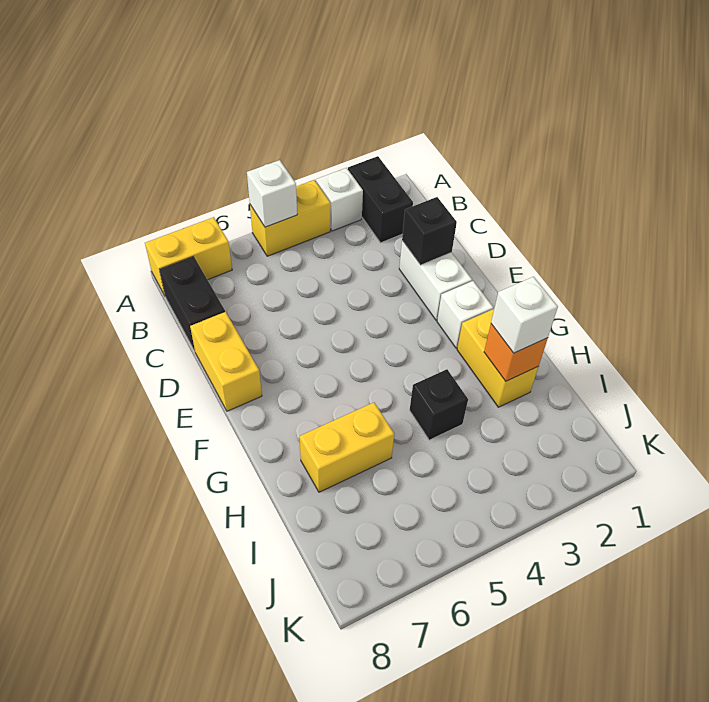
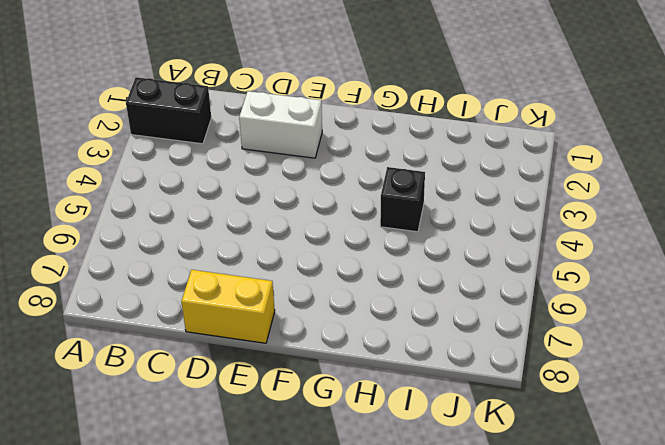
none -> white brick A3 level 1
none -> yellow brick A4:A5 level 1
none -> yellow brick A7:A8 level 1

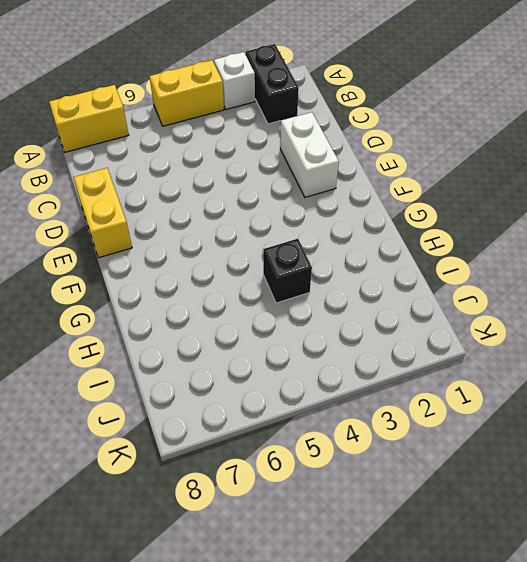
none -> black brick B8:C8 level 1
none -> white brick F2 level 1
none -> yellow brick G2:H2 level 1

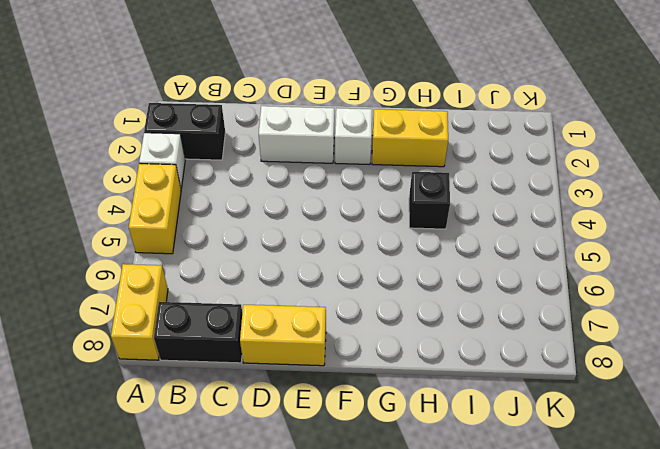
none -> yellow brick H6:H7 level 1
none -> white brick A5 level 2
none -> black brick D2 level 2

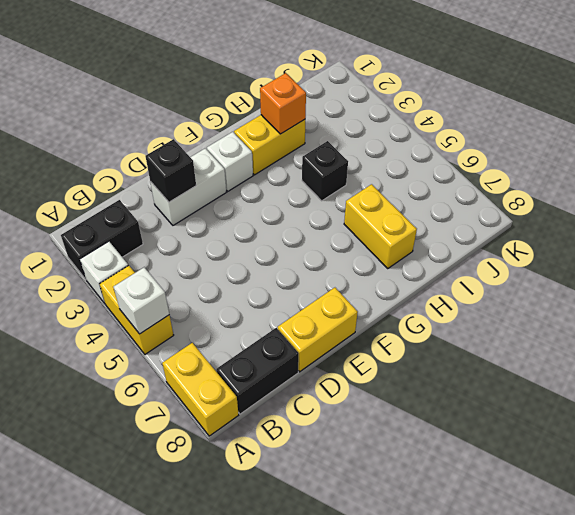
none -> white brick H2 level 3

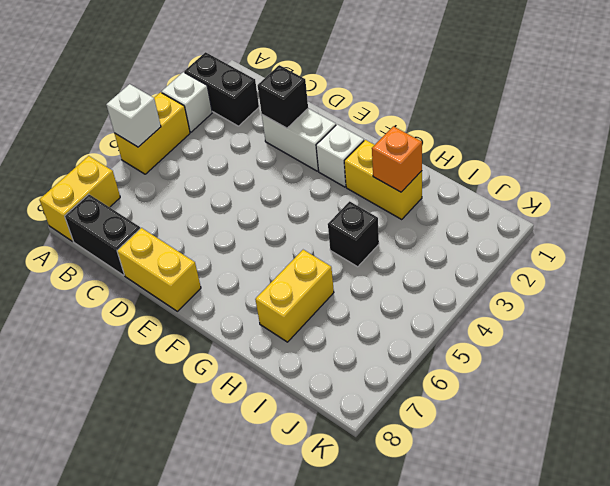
none -> white brick H2 level 3

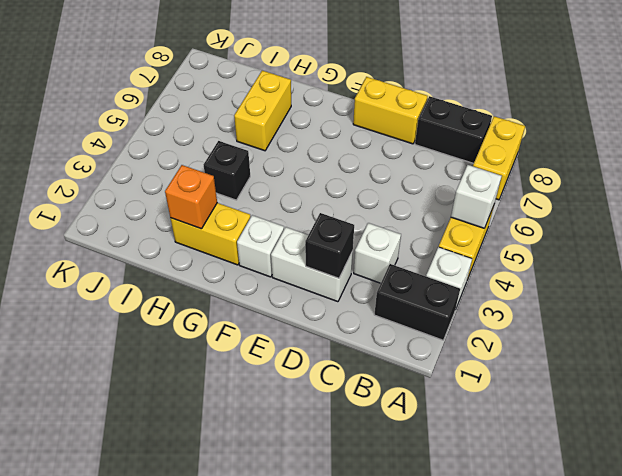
white brick C3 level 1 -> white brick H2 level 3

